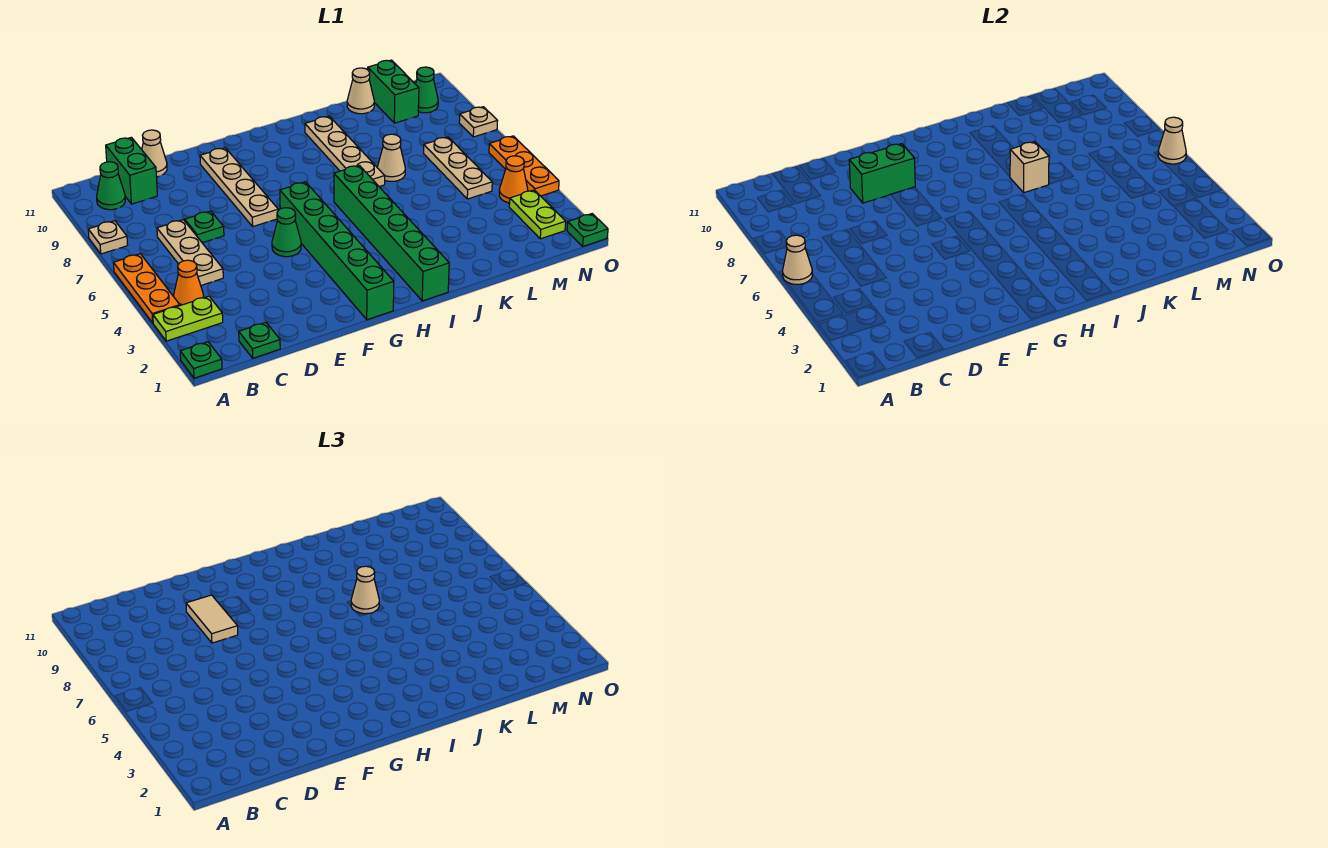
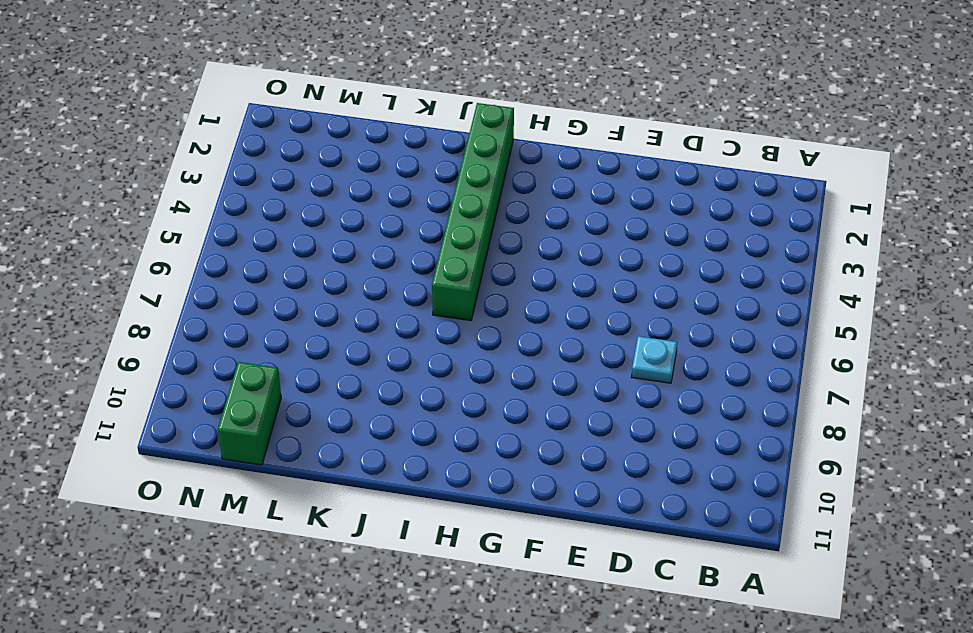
cyan plate D7 level 1 -> green plate D7 level 1
none -> green plate A1 level 1
none -> lime plate A3:B3 level 1
none -> orange plate A4:A6 level 1
none -> tan plate A8 level 1

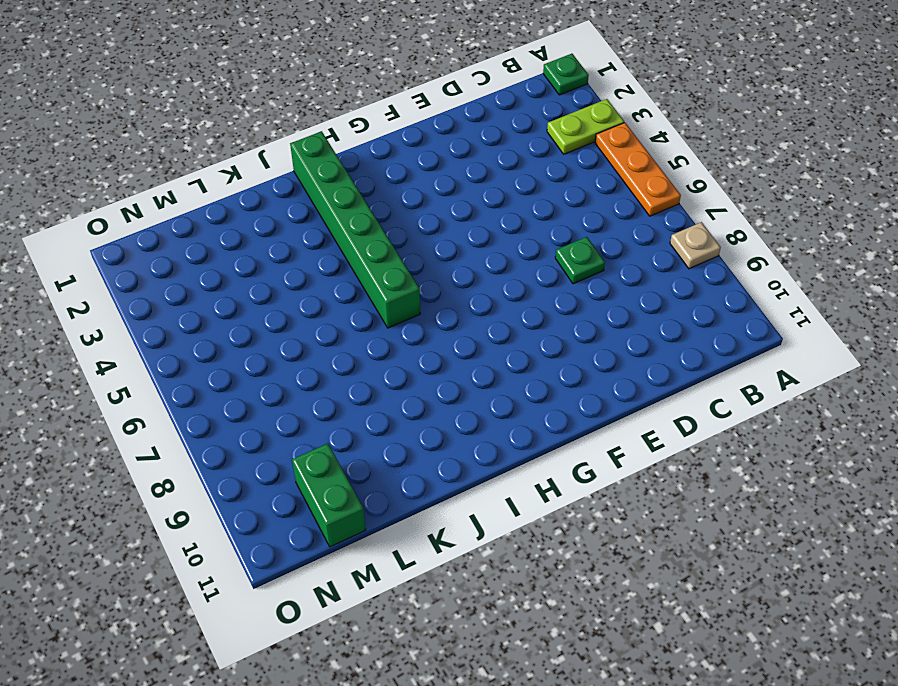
none -> orange cone B4 level 1
none -> green cone B10 level 1
none -> green plate C1 level 1
none -> tan plate C5:C7 level 1

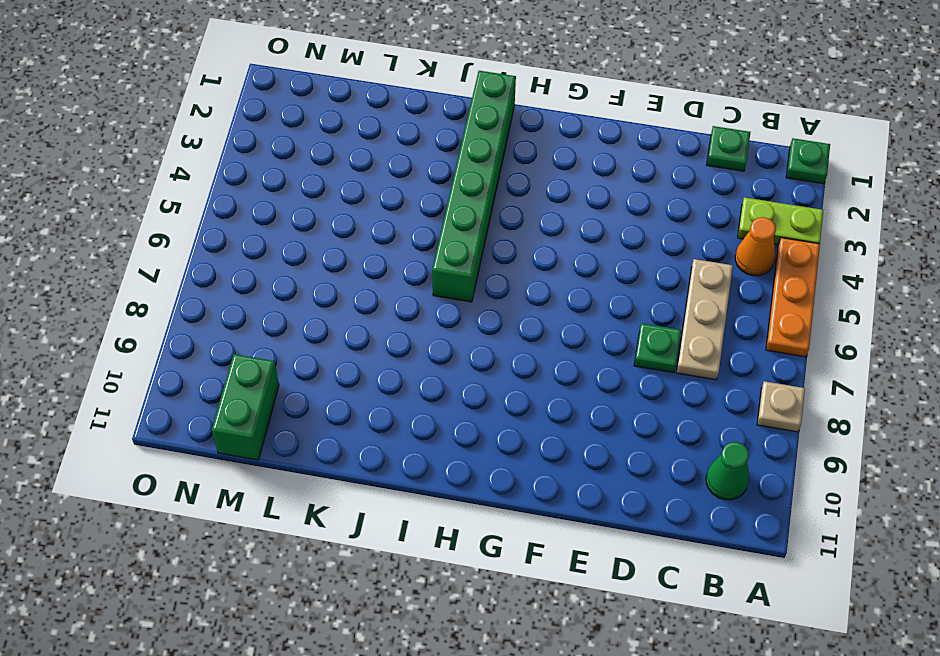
none -> green brick C10:C11 level 1
none -> tan cone D11 level 1
none -> green cone F5 level 1
none -> tan plate F7:F10 level 1

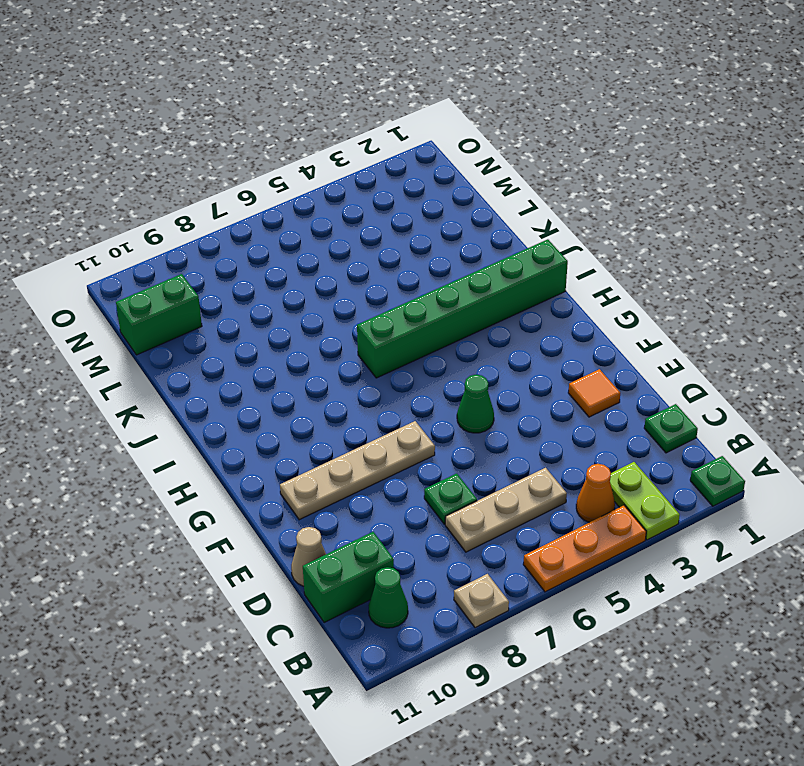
orange tile E2 level 1 -> none
none -> green brick G1:G6 level 1
none -> tan plate J7:J10 level 1
none -> tan cone K7 level 1
none -> tan cone L11 level 1

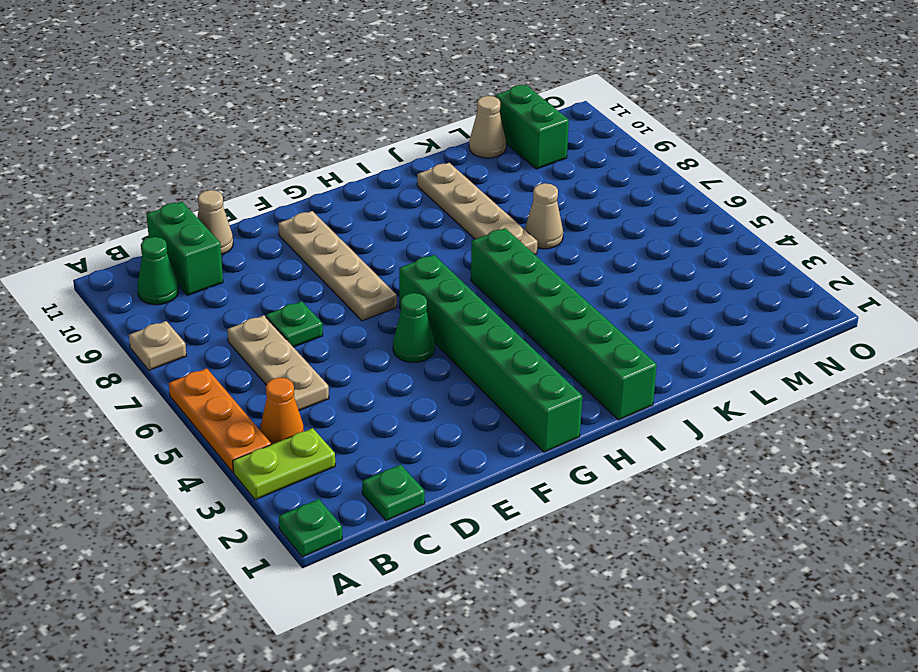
none -> tan plate M5:M7 level 1
none -> lime plate N2:N3 level 1
none -> orange cone N4 level 1
none -> green cone N10 level 1

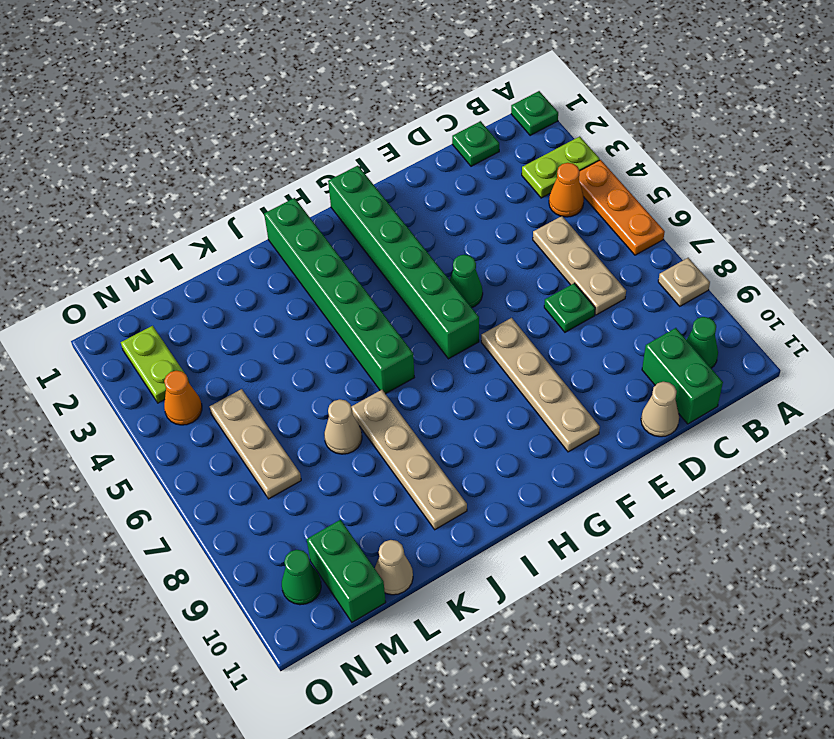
none -> green plate O1 level 1
none -> orange plate O4:O6 level 1
none -> tan plate O8 level 1
none -> tan cone A6 level 2

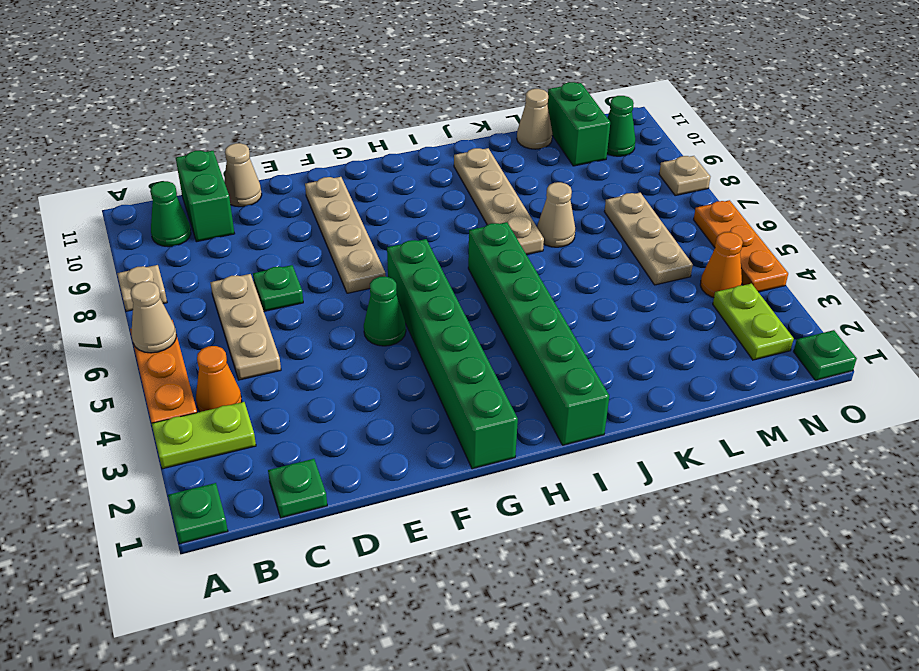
none -> green brick E9:F9 level 2
none -> tan brick J7 level 2
none -> tan cone O6 level 2
none -> tan tile E8:E9 level 3

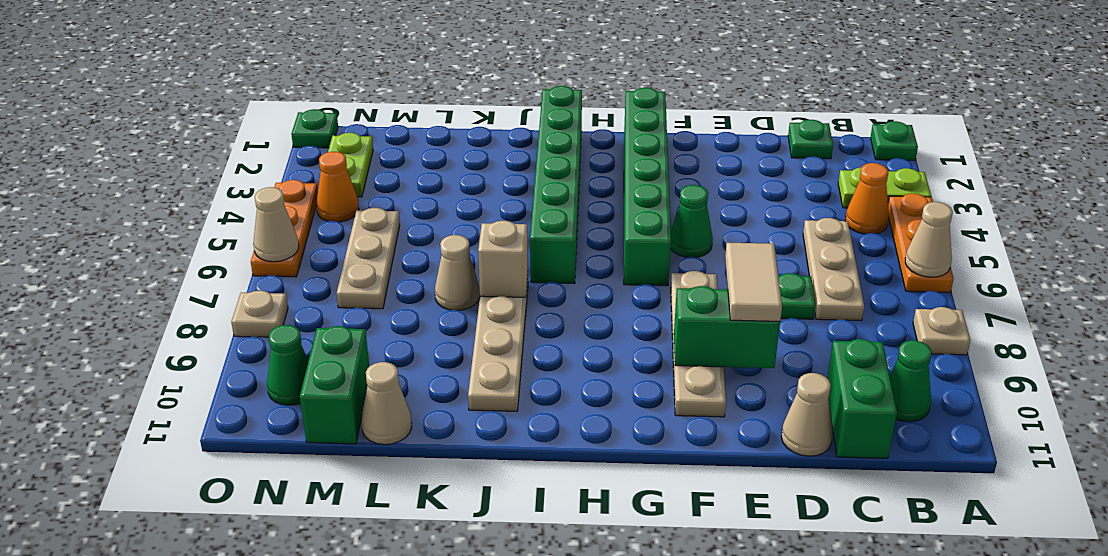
none -> tan cone J7 level 3

